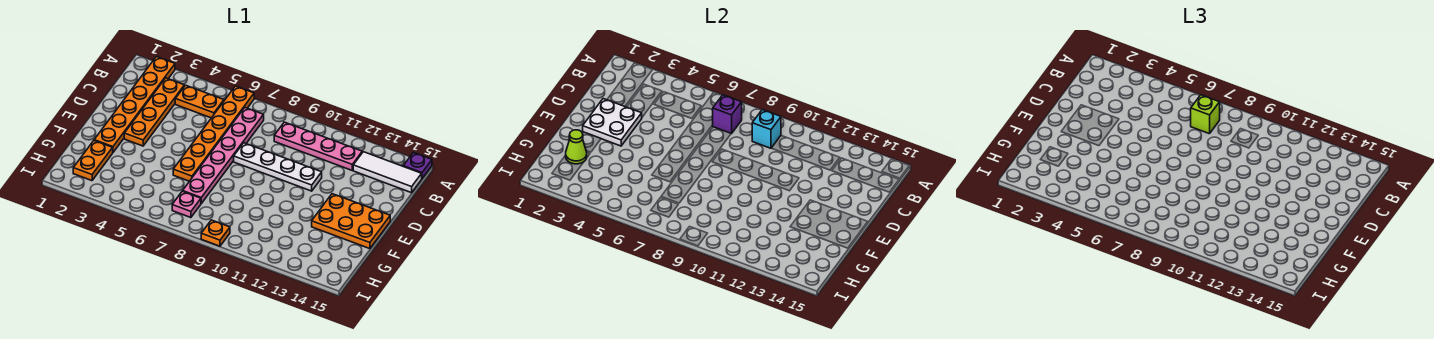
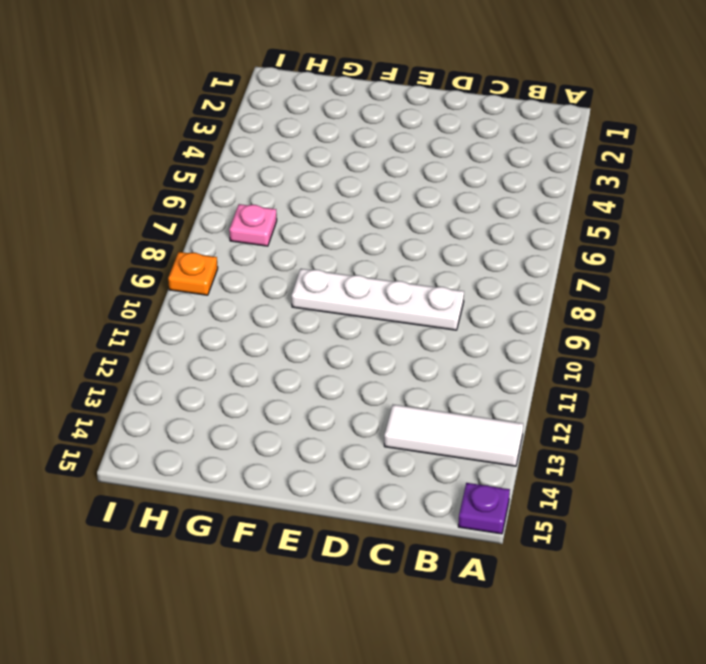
white tile A13:C13 level 1 -> white tile B13:B15 level 1
white plate C9:F9 level 1 -> white plate D8:D11 level 1
none -> orange plate A2:F2 level 1
none -> orange plate A6:F6 level 1
none -> orange plate B3:E3 level 1

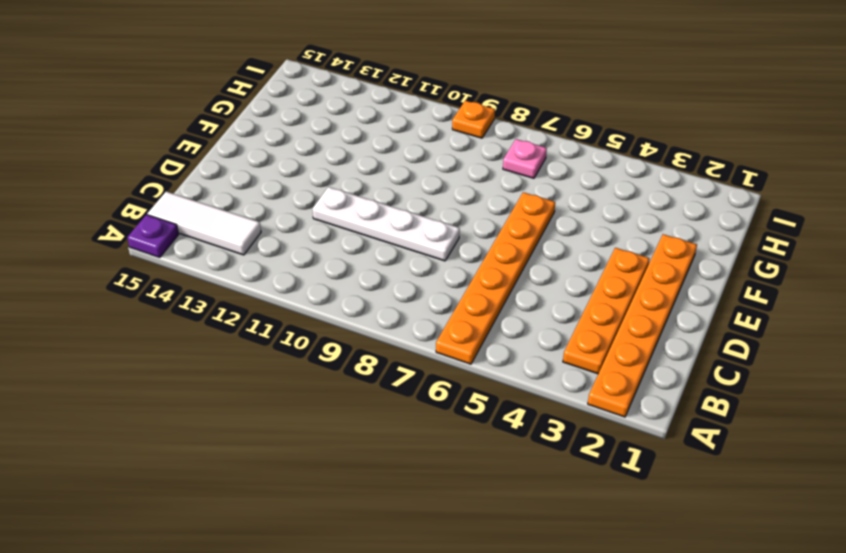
none -> orange plate B4:B5 level 1
none -> pink plate B7:G7 level 1
none -> pink plate B9:B12 level 1

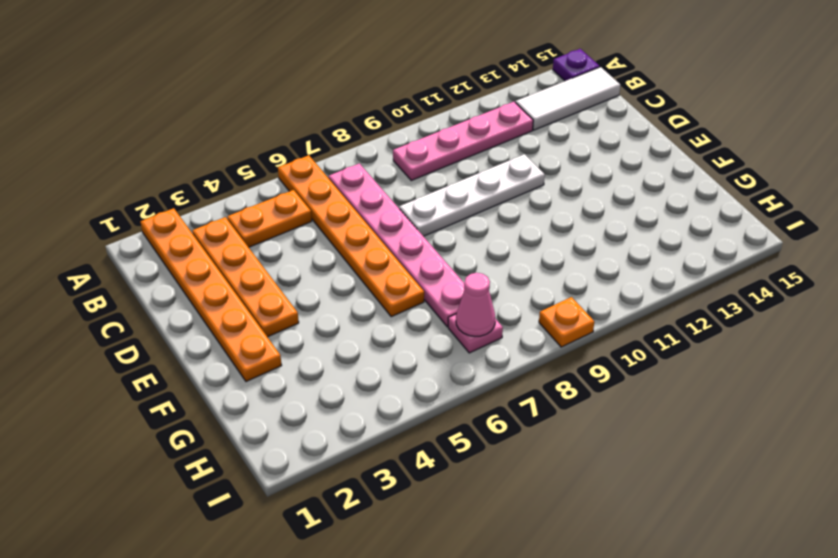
pink cone H7 level 2 -> none
none -> orange plate E13:F15 level 1
none -> orange plate G2:H2 level 1
none -> purple brick B7 level 2

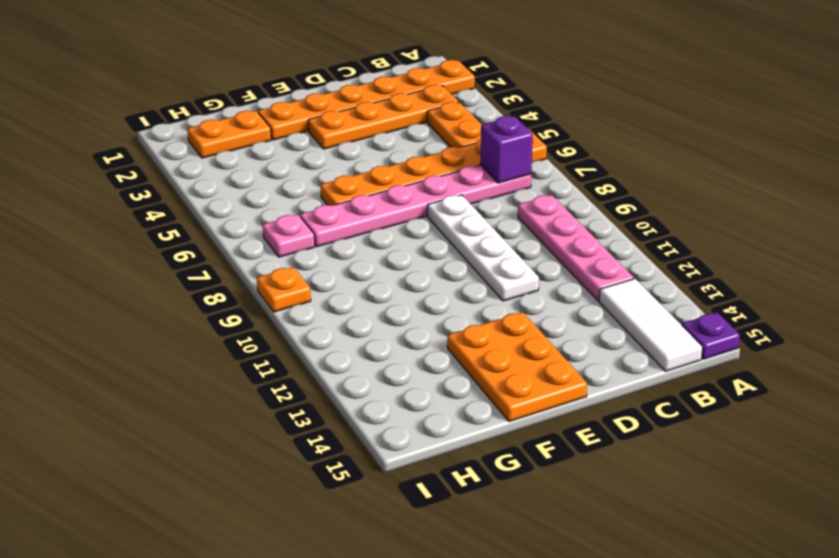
none -> cyan brick B9 level 2
none -> white plate D2:E3 level 2
none -> lime cone G2 level 2

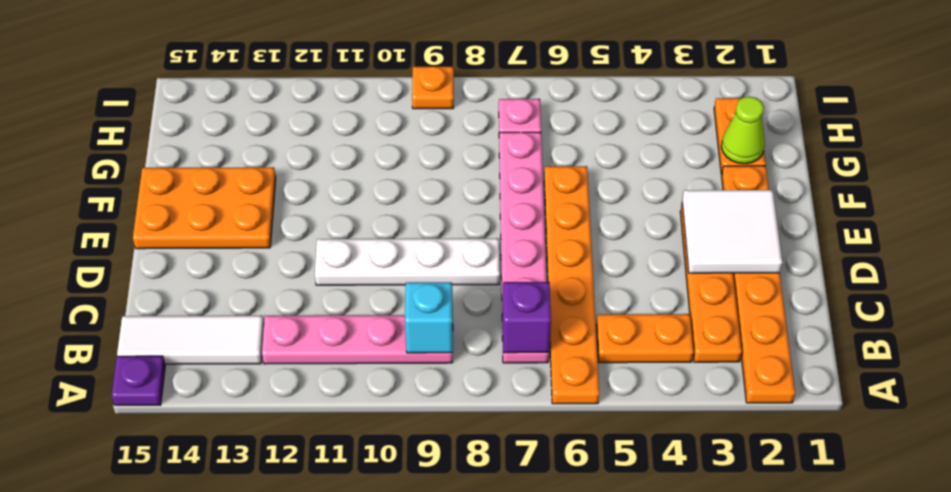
white tile D2:E3 level 2 -> white plate D2:E3 level 2
none -> lime brick B7 level 3

